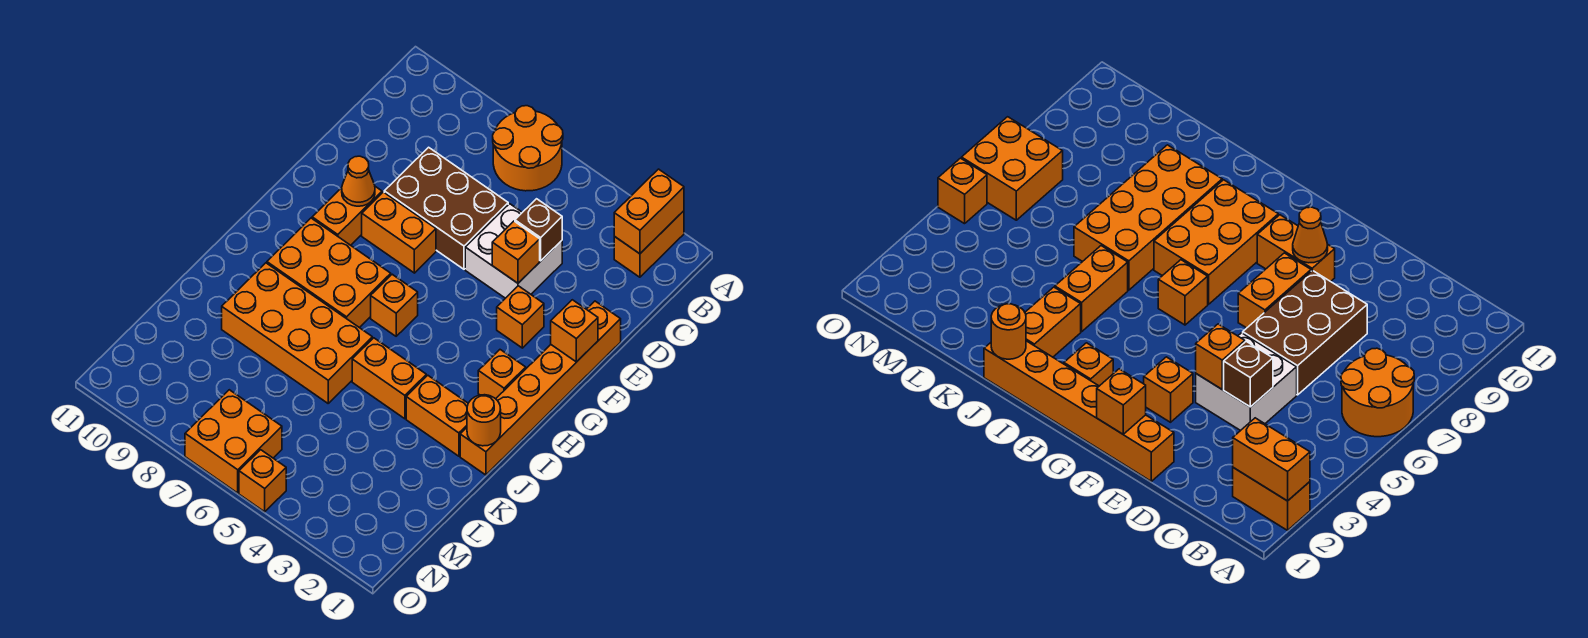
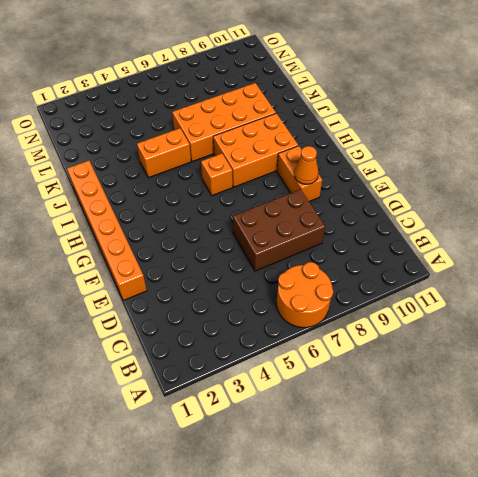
none -> orange brick A2:B2 level 1
none -> white brick D4:E5 level 1
none -> orange brick F3 level 1

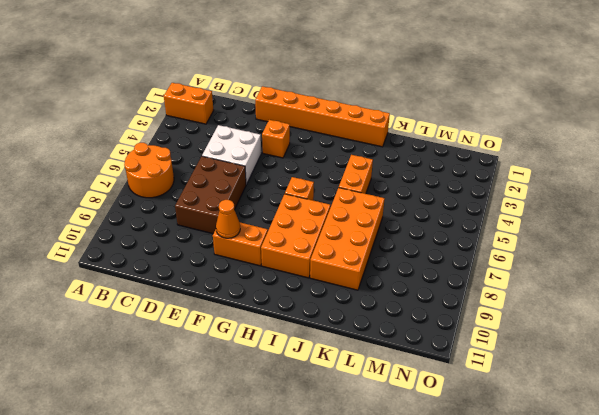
none -> orange brick F7:F8 level 1
none -> orange brick H2 level 1
none -> orange brick J2:J3 level 1

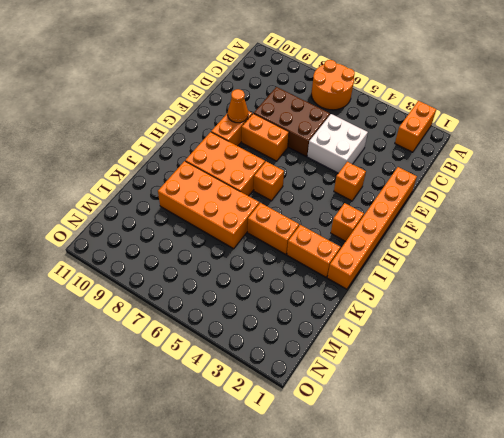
none -> orange brick N6:O7 level 1
none -> orange brick O5 level 1
none -> orange brick A2:B2 level 2

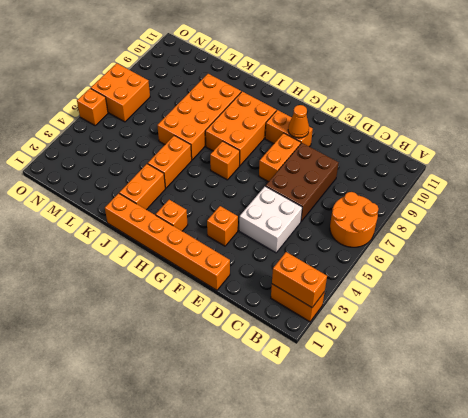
none -> brown brick D4 level 2
none -> orange brick E4 level 2
none -> orange brick F1 level 2

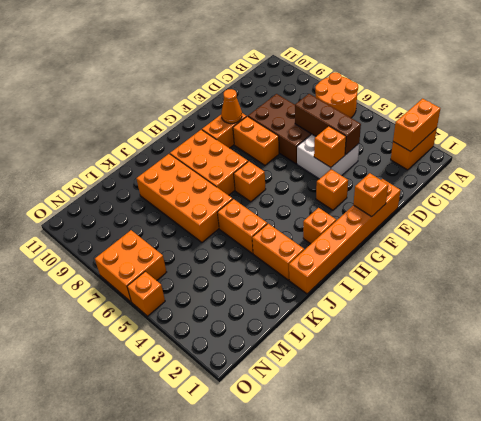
brown brick D4:D6 level 2 -> brown brick D4 level 2
none -> orange round brick J1 level 2

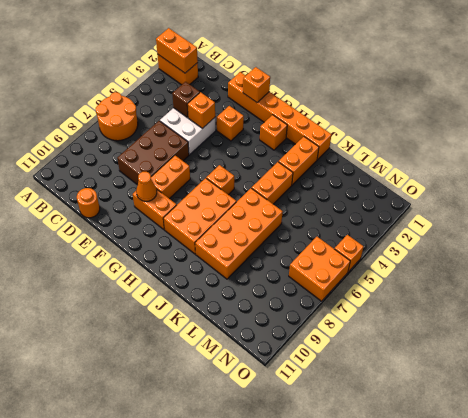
orange round brick D11 level 1 -> orange round brick J1 level 2

